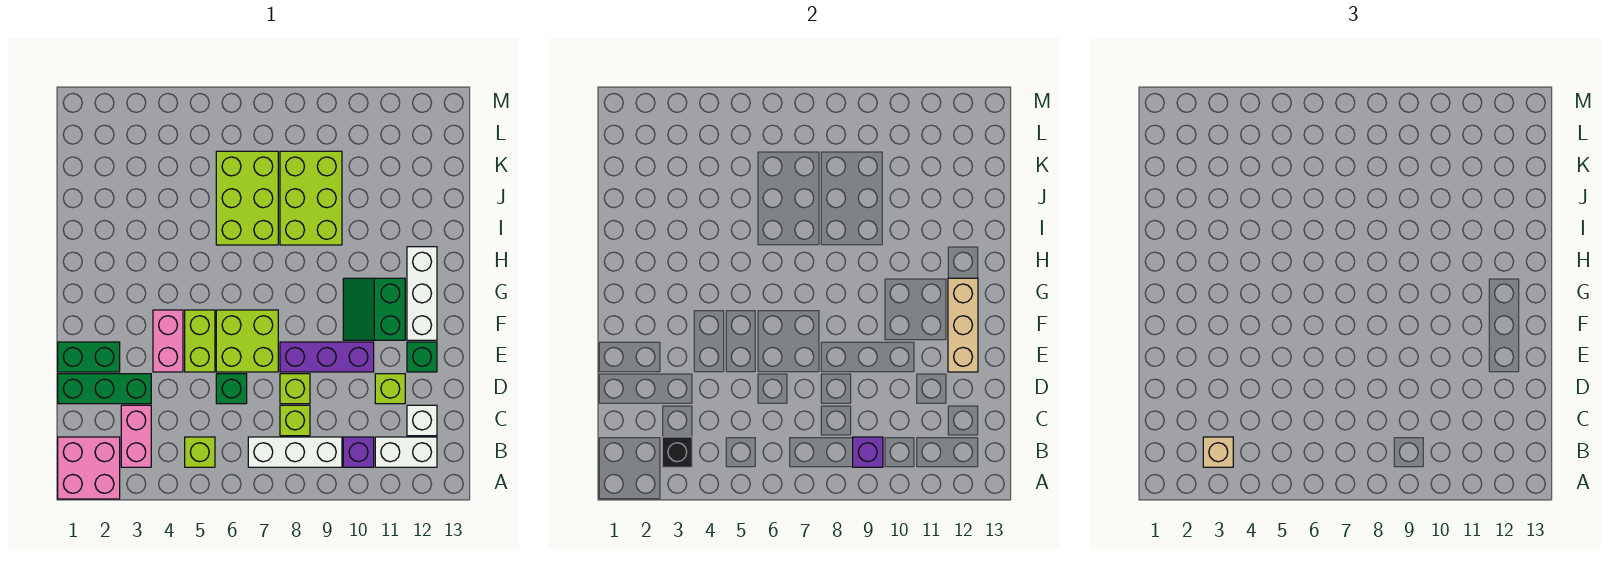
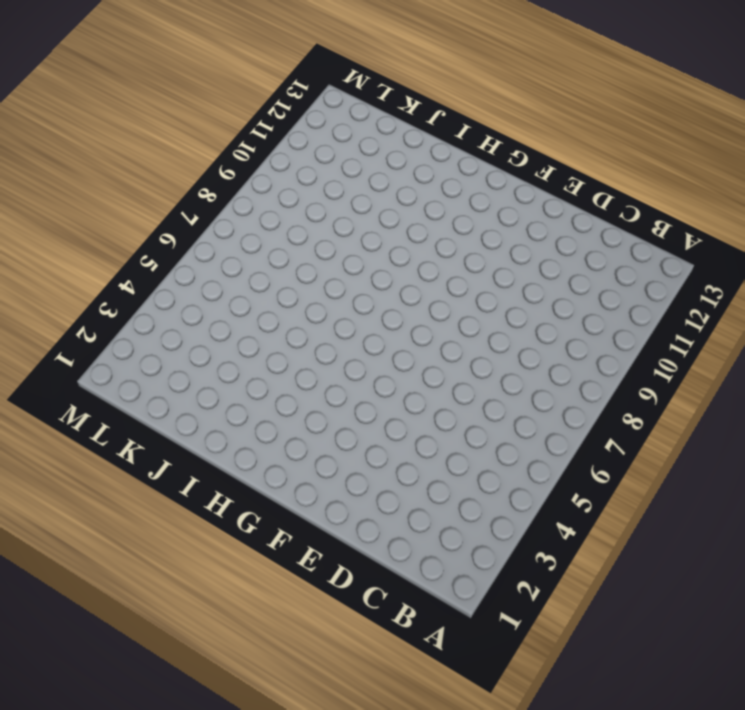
none -> pink brick A1:B2 level 1
none -> pink brick B3:C3 level 1
none -> lime brick B5 level 1

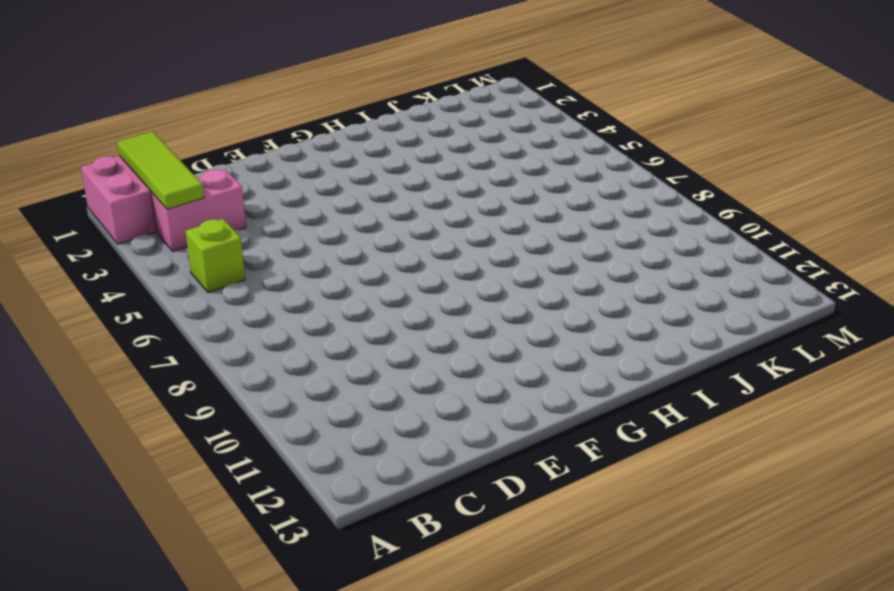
lime tile B1:B3 level 2 -> black brick B3 level 2
none -> white brick B7:B9 level 1
none -> purple brick B10 level 1
none -> white brick B11:B12 level 1

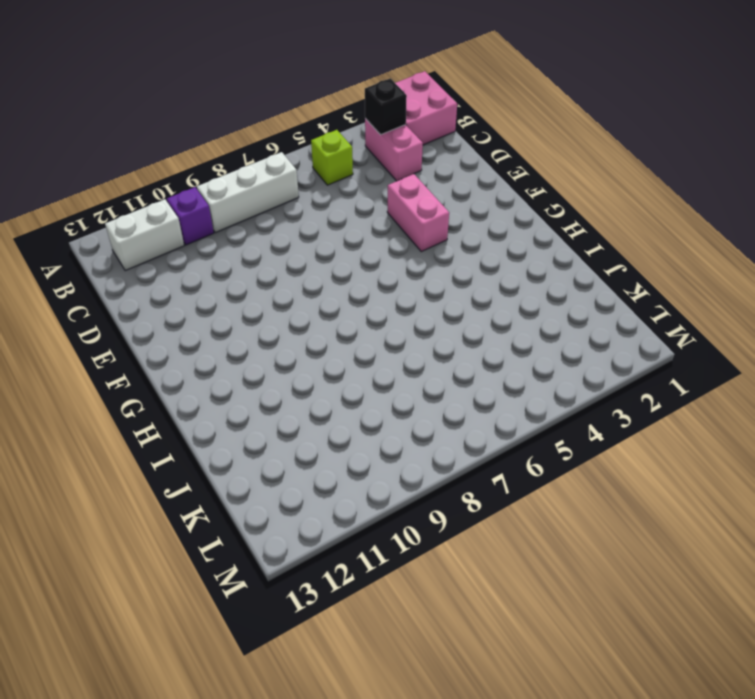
none -> lime brick C8 level 1
none -> white brick C12 level 1
none -> green brick D1:D3 level 1

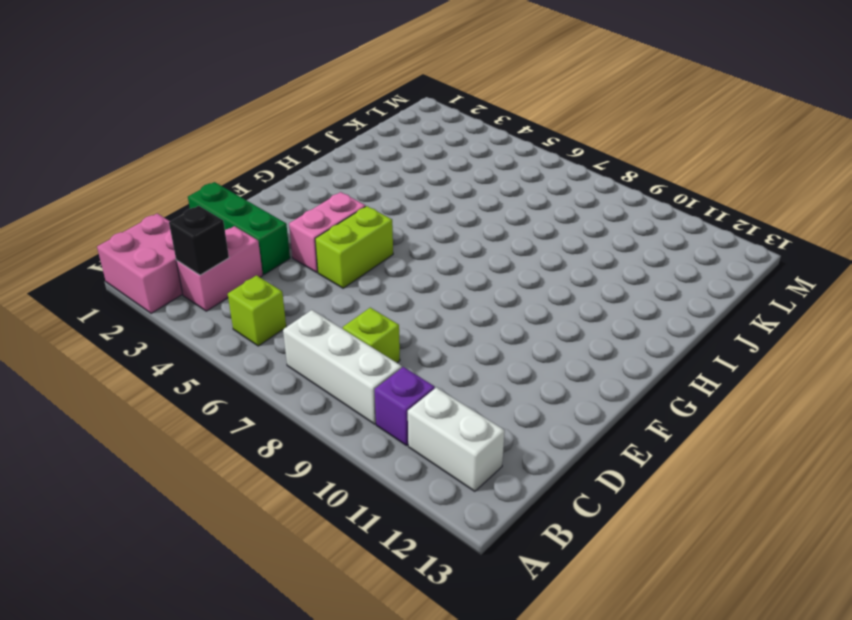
none -> white brick C12 level 1
none -> green brick D6 level 1
none -> lime brick D8 level 1

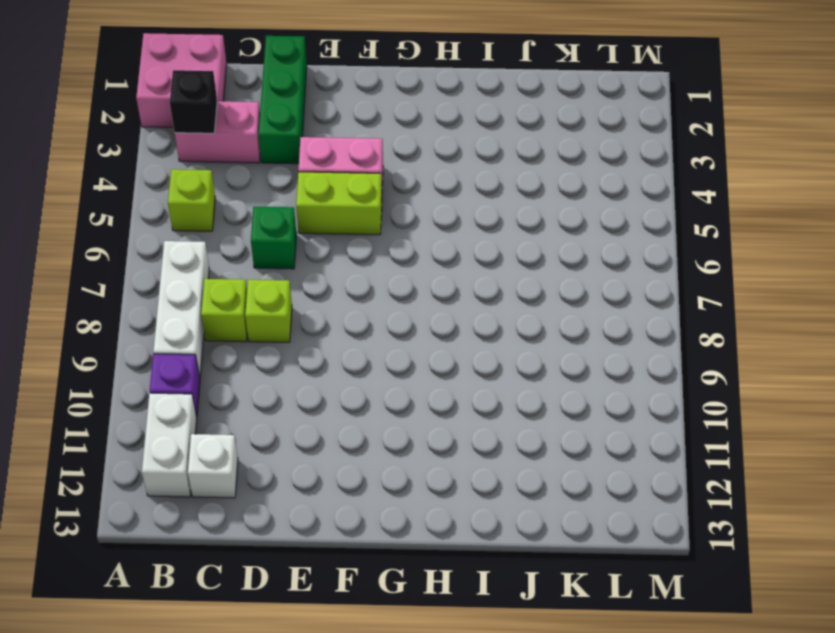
none -> lime brick D11 level 1
none -> green brick E1:E2 level 1
none -> lime brick E6:F7 level 1

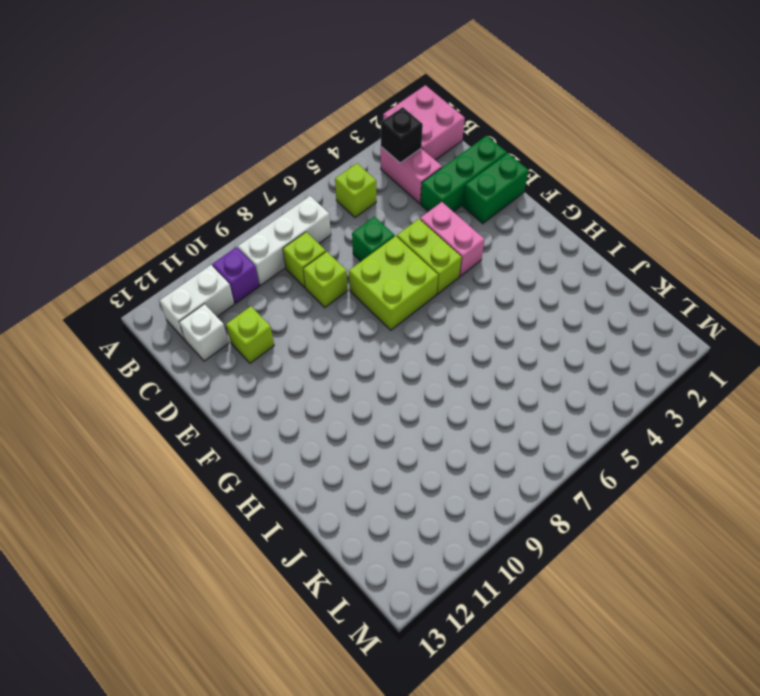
none -> purple brick E8:E10 level 1
none -> green brick E12 level 1
none -> green slope F10:G11 level 1 top 11

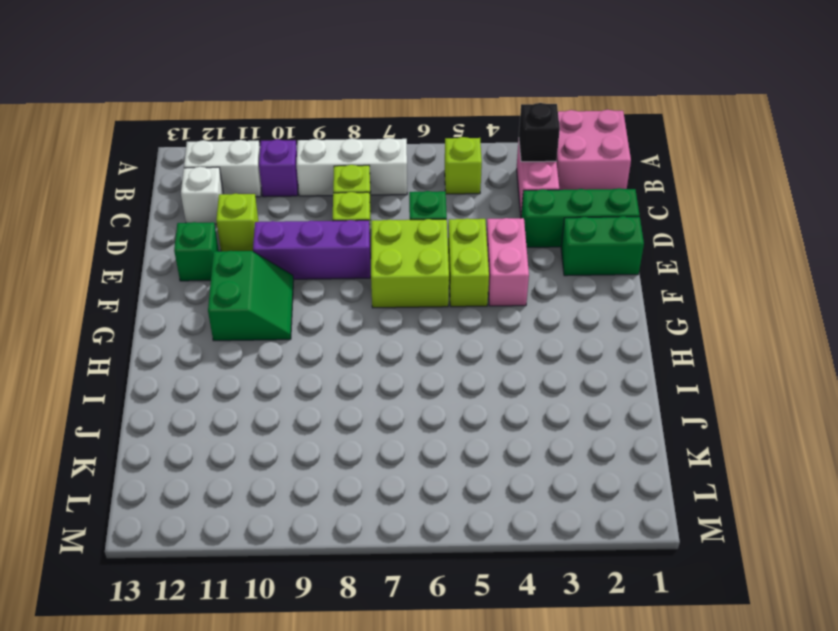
none -> white brick F12:H12 level 1
none -> lime brick I6:K7 level 1
none -> lime brick I8:K9 level 1

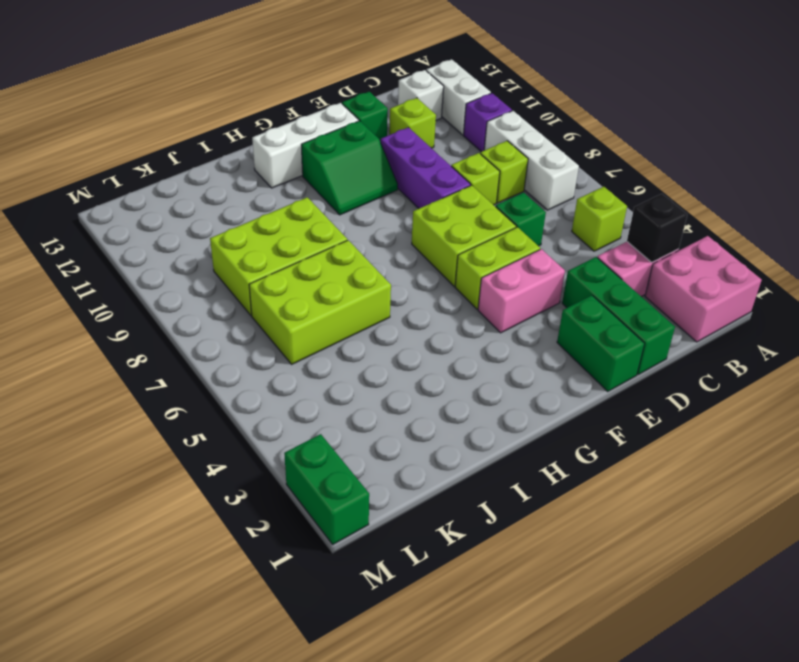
green brick M1:M2 level 1 -> none
none -> purple brick B9 level 2
none -> tan brick E12:G12 level 2
none -> tan brick B3 level 3

